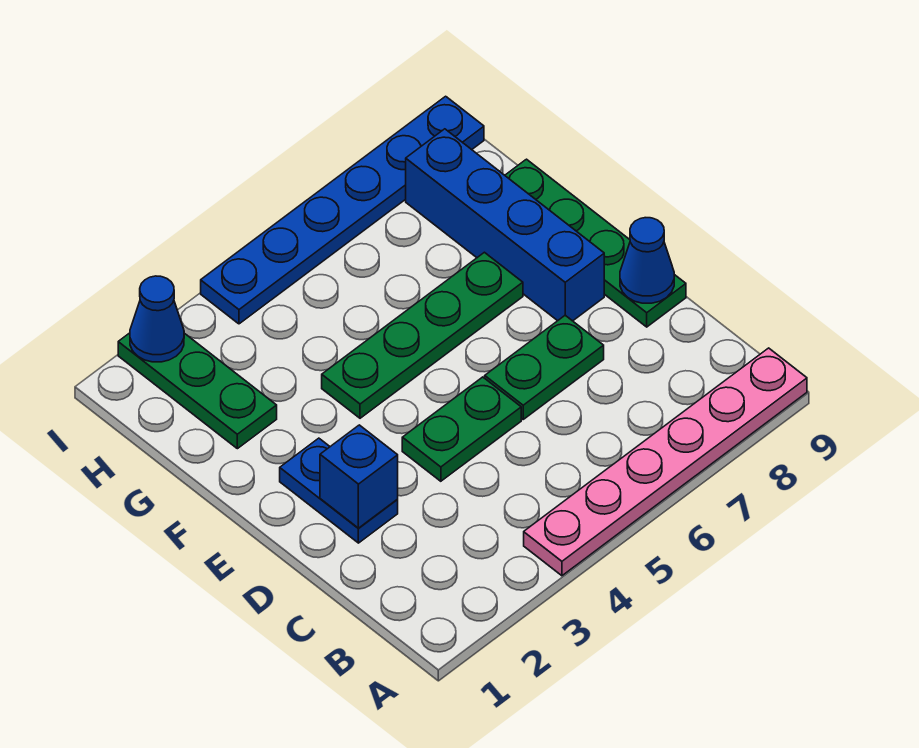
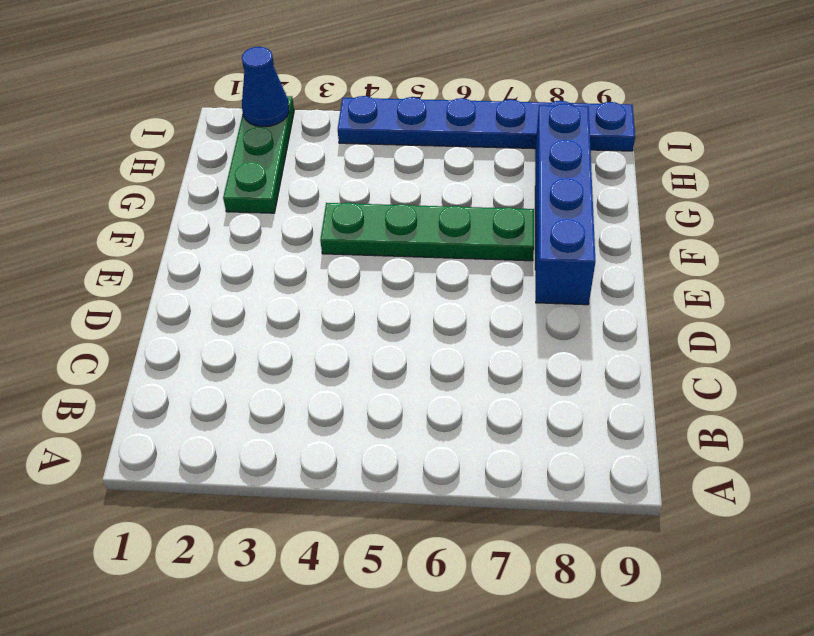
none -> pink plate A4:A9 level 1
none -> blue plate D2:E2 level 1
none -> green plate D4:D5 level 1

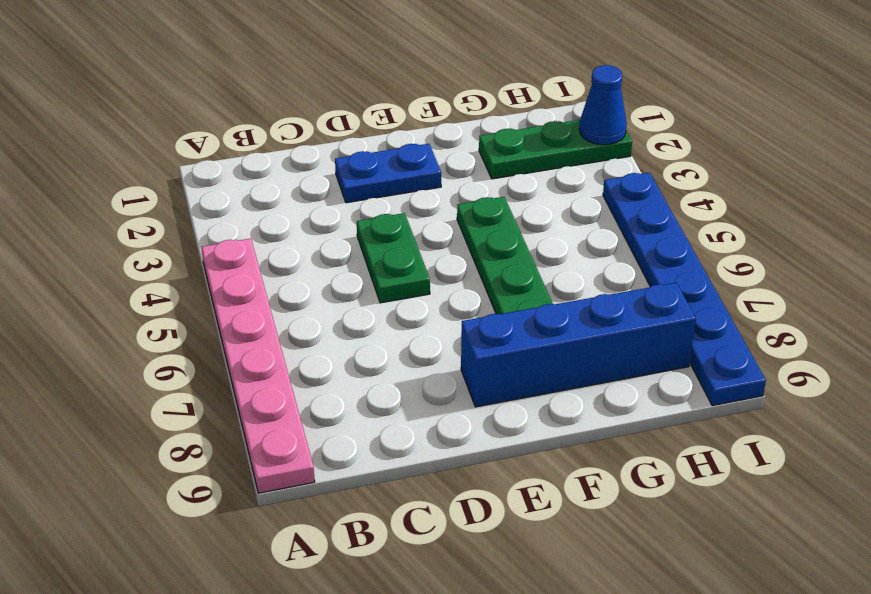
none -> green plate D6:D7 level 1
none -> green plate D9:G9 level 1
none -> blue brick D2 level 2

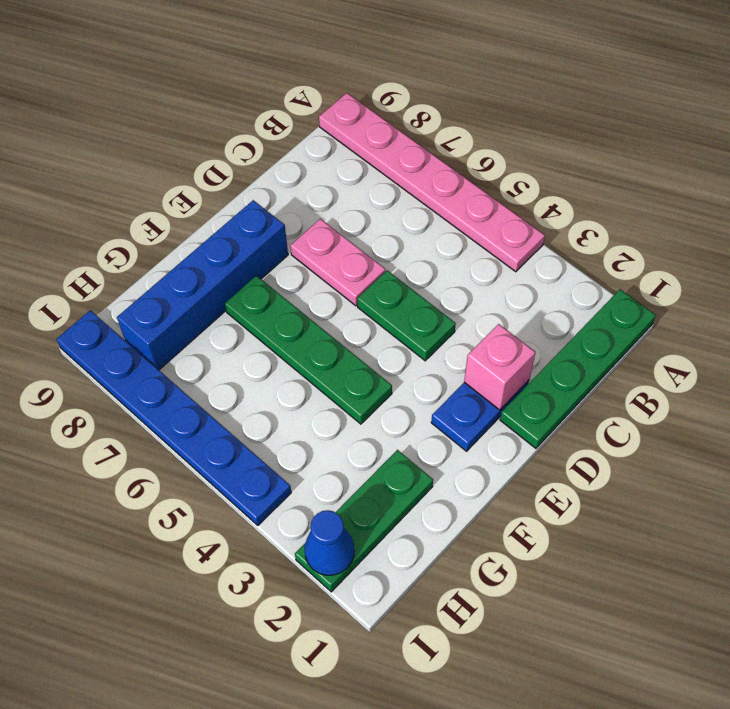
green plate A1:D1 level 1 -> green plate D9:G9 level 1
pink brick D2 level 2 -> blue brick D2 level 2
pink plate D6:D7 level 1 -> green plate D6:D7 level 1
none -> blue cone D9 level 2

